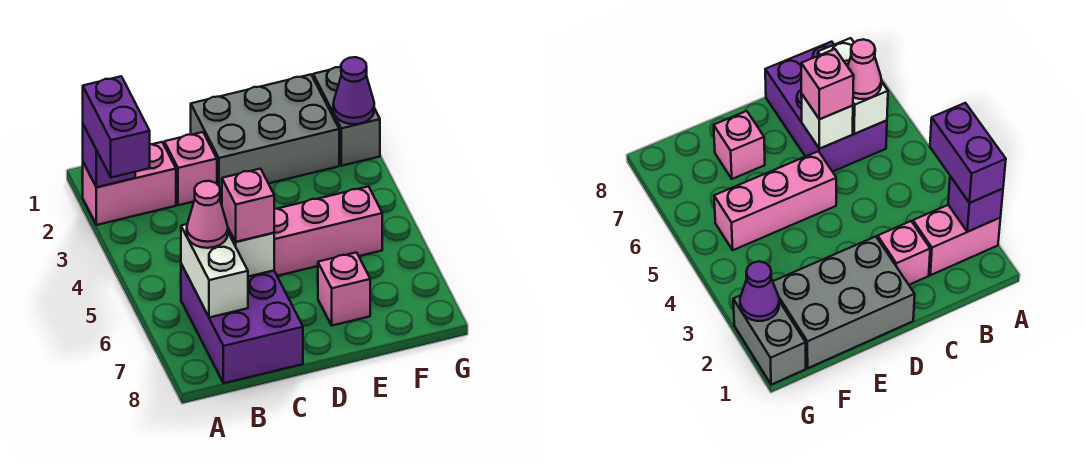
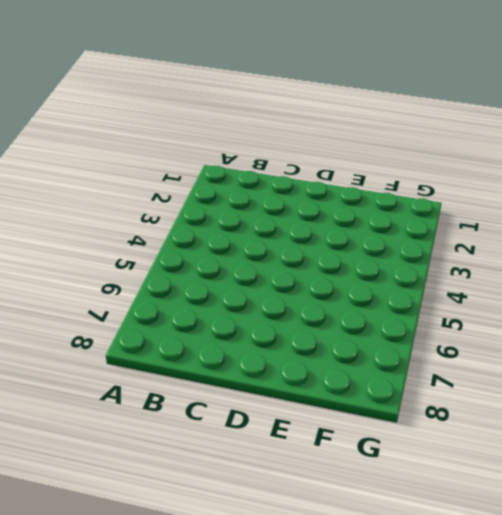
none -> pink brick A2:B2 level 1
none -> purple brick B6:C8 level 1
none -> pink brick C2 level 1

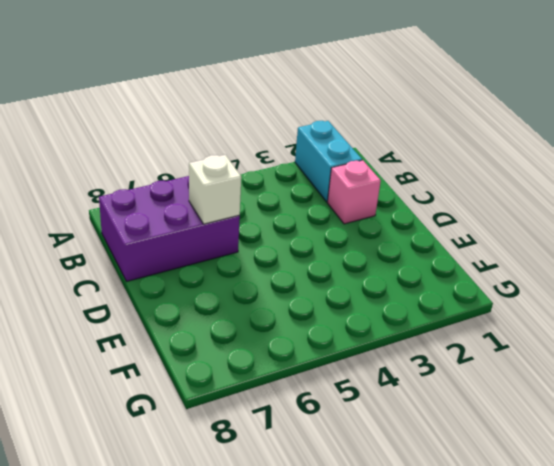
cyan brick A2:B2 level 1 -> pink brick A2:B2 level 1
none -> grey brick D1:F2 level 1
none -> pink brick D5:F5 level 1
none -> pink brick E7 level 1

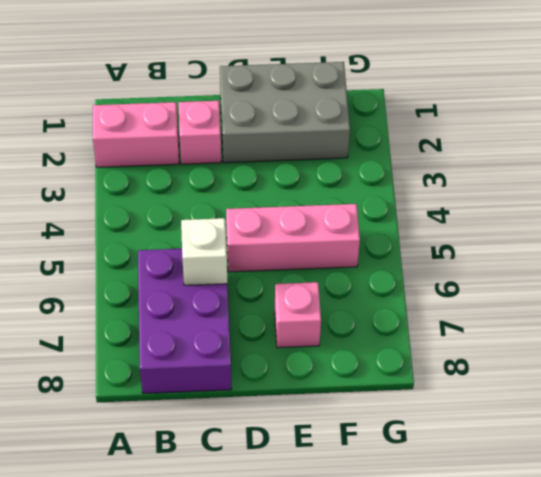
none -> grey brick G1:G2 level 1
none -> purple brick A2 level 2
none -> white brick B6:B7 level 2

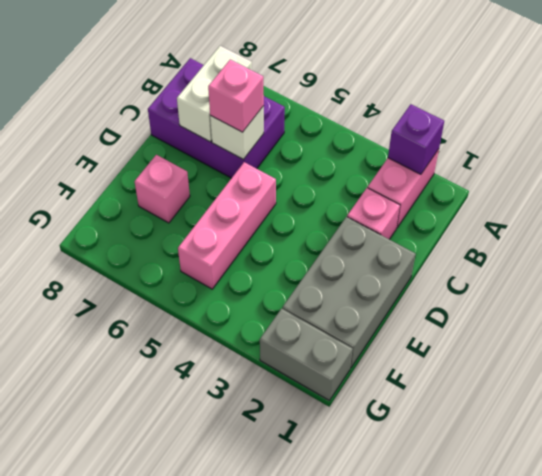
white brick B7:C7 level 2 -> white brick B6:B7 level 2
none -> purple cone G2 level 2
none -> purple brick A2:A3 level 3
none -> pink cone B6 level 3

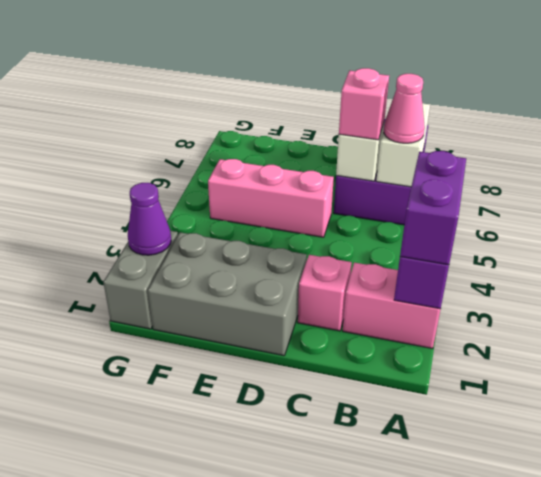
none -> pink brick E7 level 1

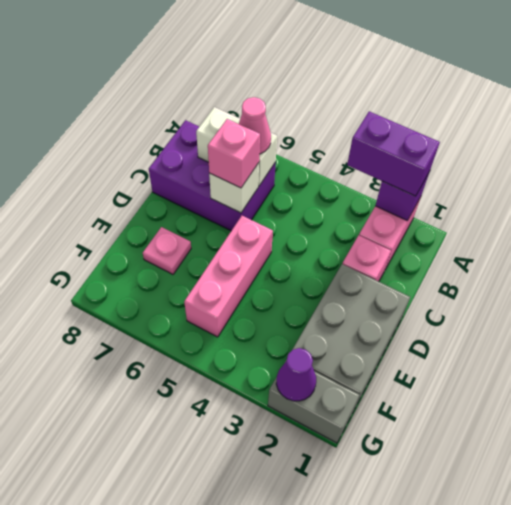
pink plate E7 level 1 -> pink brick E7 level 1

